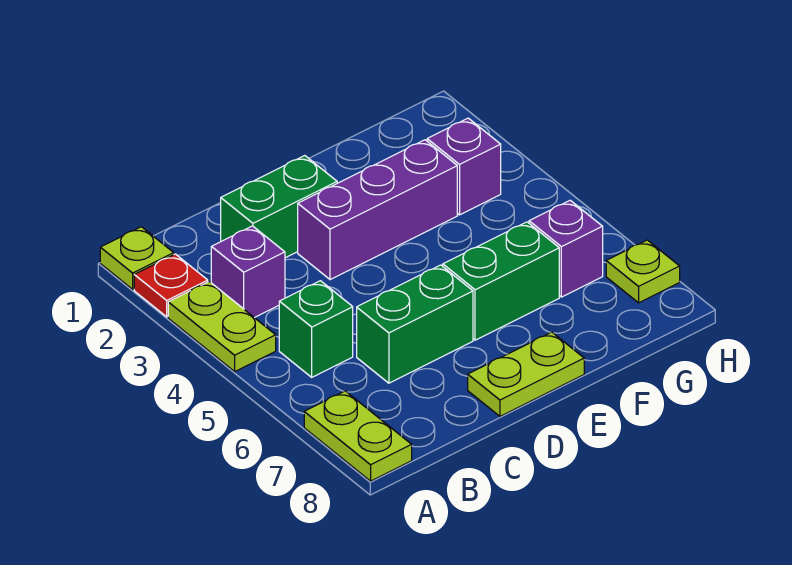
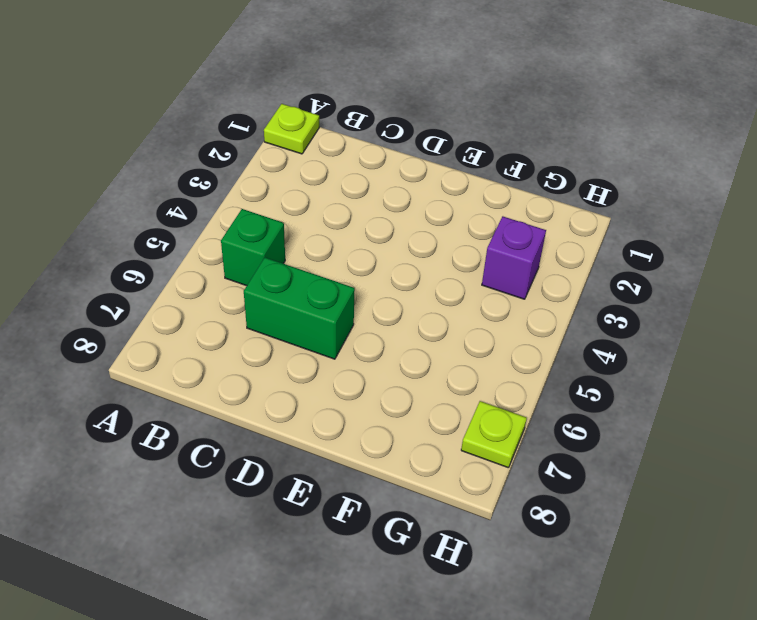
none -> red plate A2 level 1
none -> lime plate A3:A4 level 1
none -> lime plate A7:A8 level 1

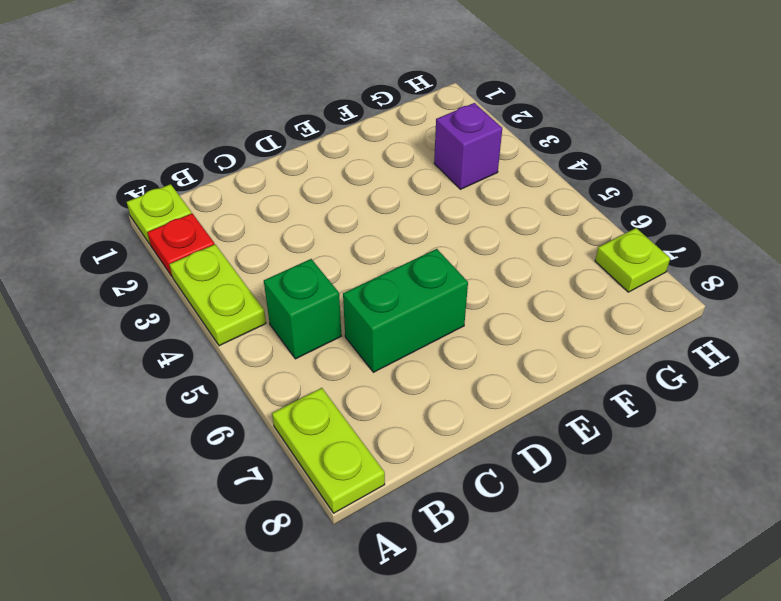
none -> purple brick B3 level 1
none -> green brick C2:D2 level 1
none -> purple brick D3:F3 level 1

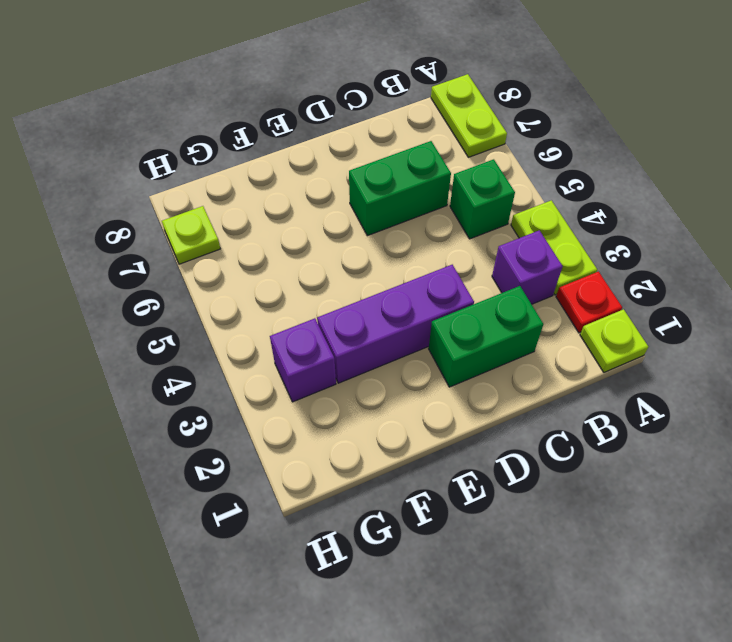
none -> lime plate D8:E8 level 1
none -> green brick E6:F6 level 1
none -> purple brick G6 level 1

